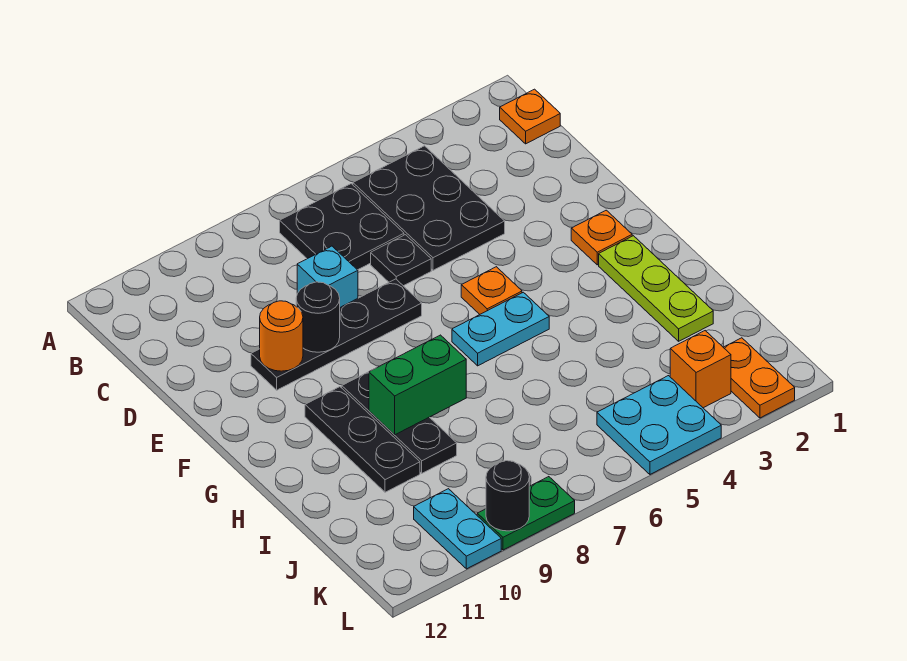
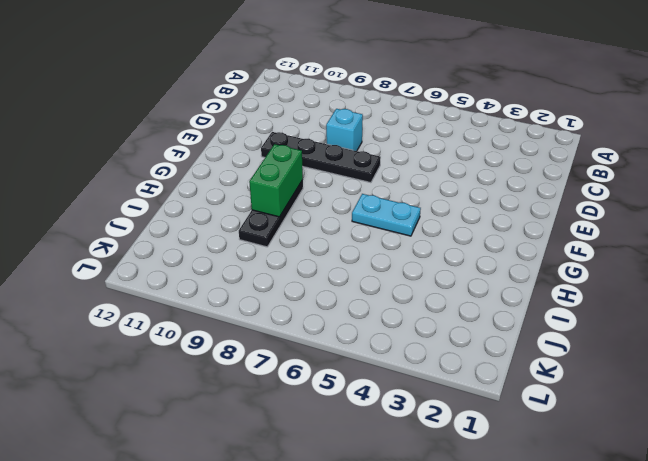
green brick G9:H9 level 2 -> green brick H8:H9 level 2
none -> orange plate B1 level 1
none -> black plate B4:D5 level 1
none -> black plate B6:C7 level 1

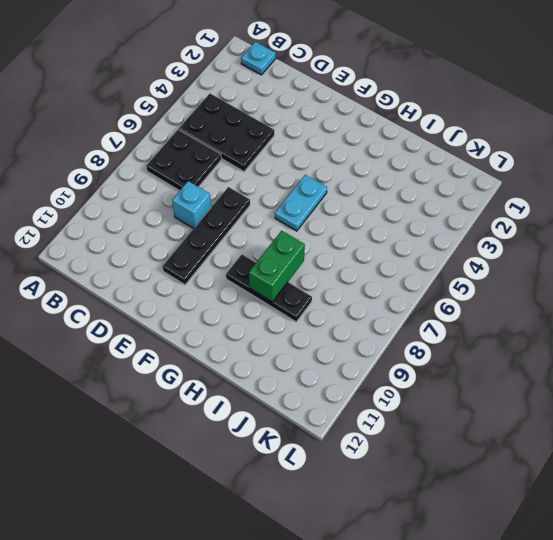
cyan plate B1 level 1 -> orange plate B1 level 1
none -> black plate D6 level 1
none -> orange plate F2 level 1
none -> orange plate F5 level 1

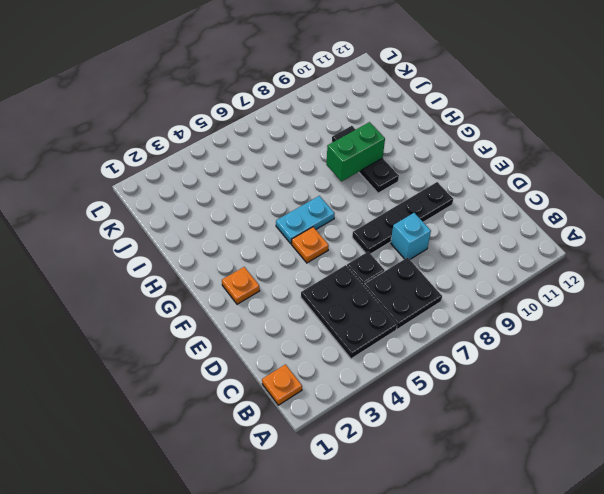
none -> lime plate G2:I2 level 1
none -> black plate G10:I10 level 1
none -> orange plate K2:L2 level 1

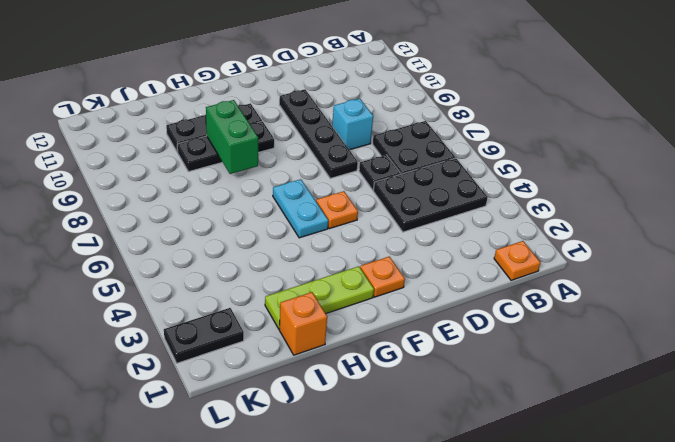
orange brick I1 level 1 -> orange brick K3 level 1
black plate K2:L2 level 1 -> orange plate K2:L2 level 1
none -> cyan plate K4:L5 level 1
none -> cyan plate K10:L10 level 1
none -> green plate L8:L9 level 1

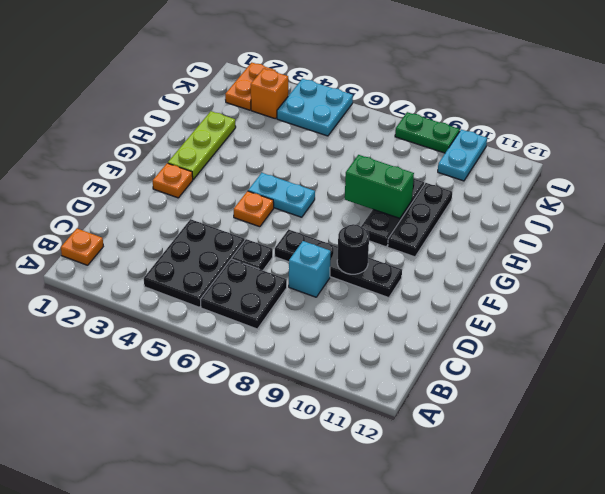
none -> orange round brick E10 level 2
none -> black round brick L9 level 2

